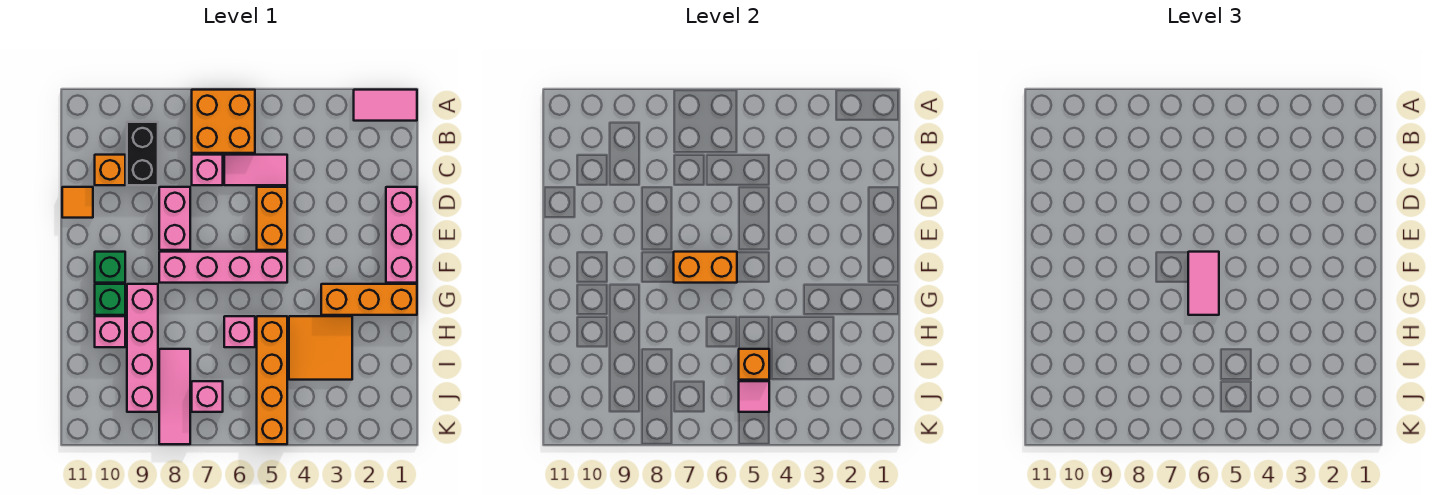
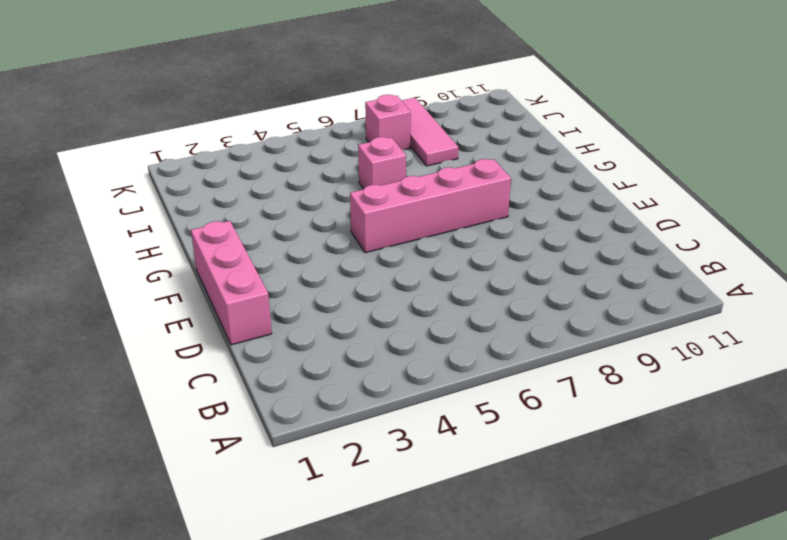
none -> pink tile A1:A2 level 1
none -> orange brick A6:B7 level 1
none -> black brick B9:C9 level 1

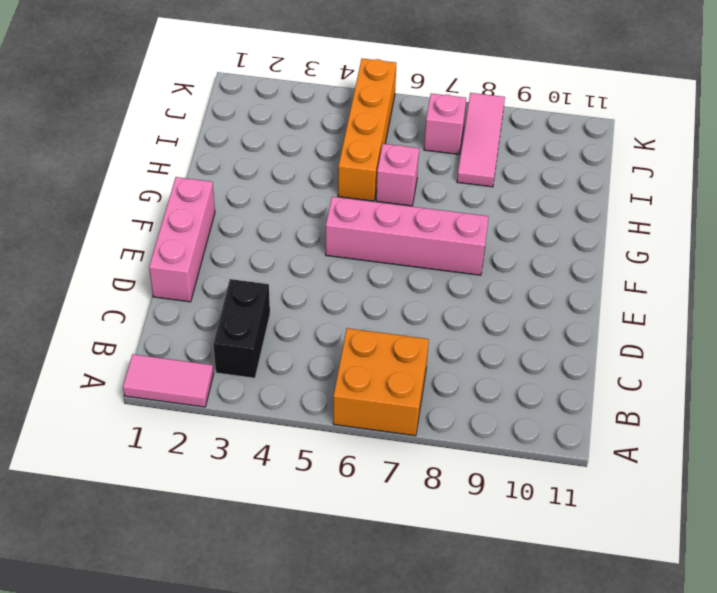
black brick B3:C3 level 1 -> black brick B9:C9 level 1
none -> pink tile C5:C6 level 1
none -> pink brick C7 level 1
none -> orange brick C10 level 1

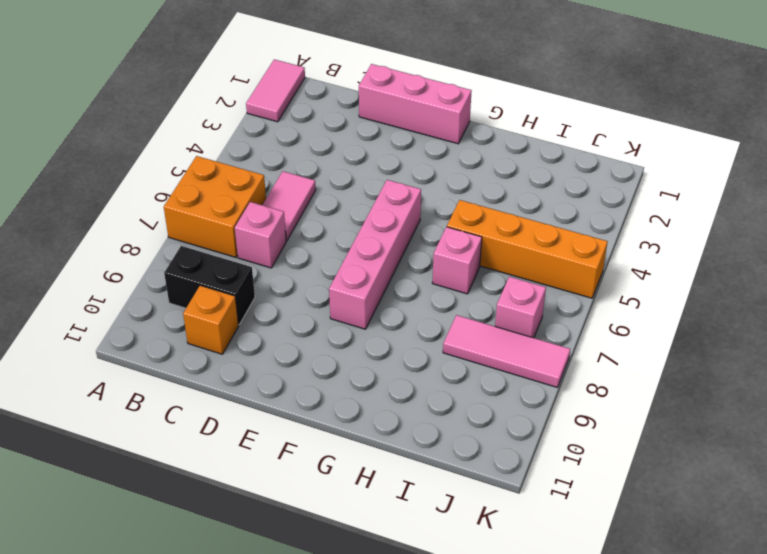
none -> orange brick D5:E5 level 1
none -> pink brick D8:E8 level 1
none -> orange tile D11 level 1

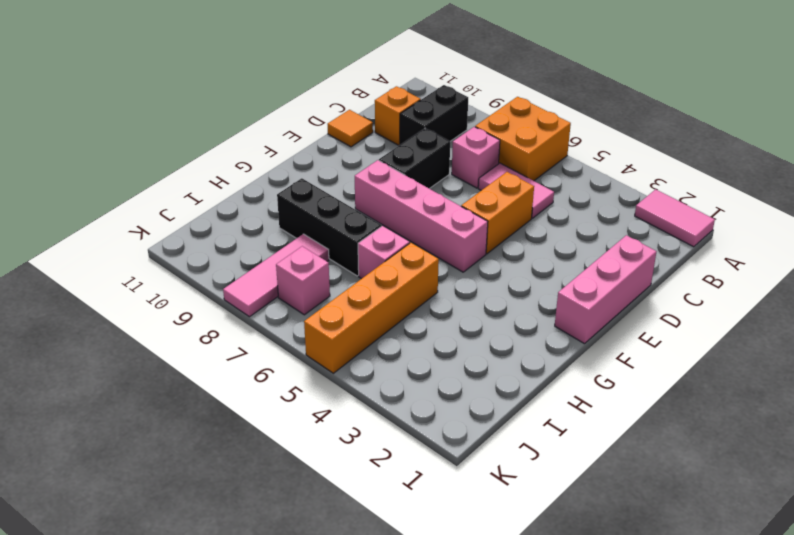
black brick D8:E8 level 1 -> pink brick D8:E8 level 1
black brick H7:H9 level 1 -> pink brick G9:J9 level 1
none -> green brick F10 level 1
none -> orange brick G1:G3 level 1
none -> green brick G10 level 1

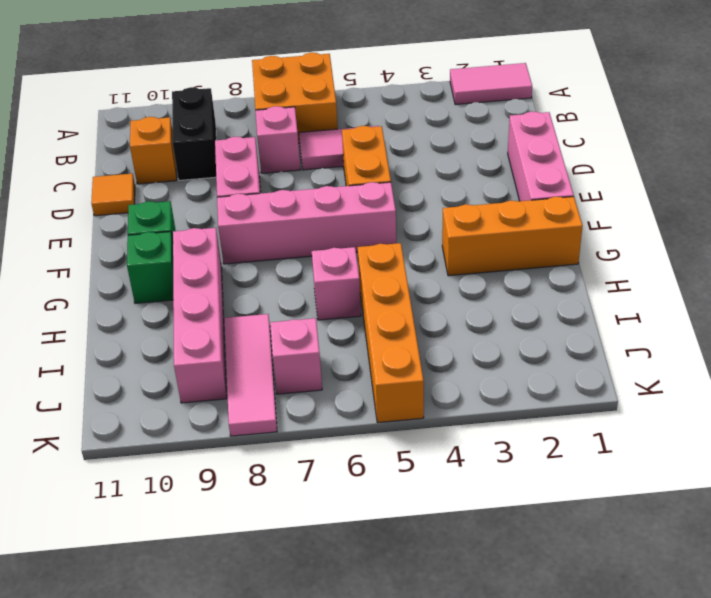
none -> orange tile H3:I4 level 1
none -> pink brick H10 level 1
none -> orange brick F6:F7 level 2

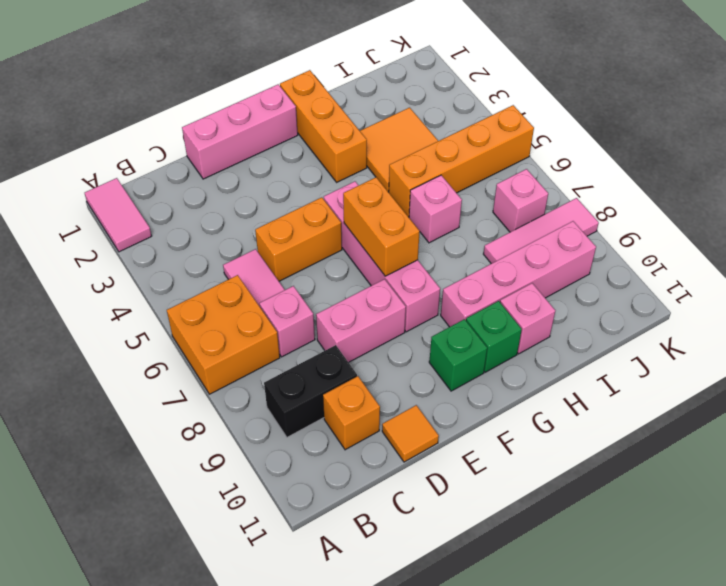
none -> orange brick I5 level 2
none -> pink tile J5 level 2
none -> pink tile F6:G6 level 3

